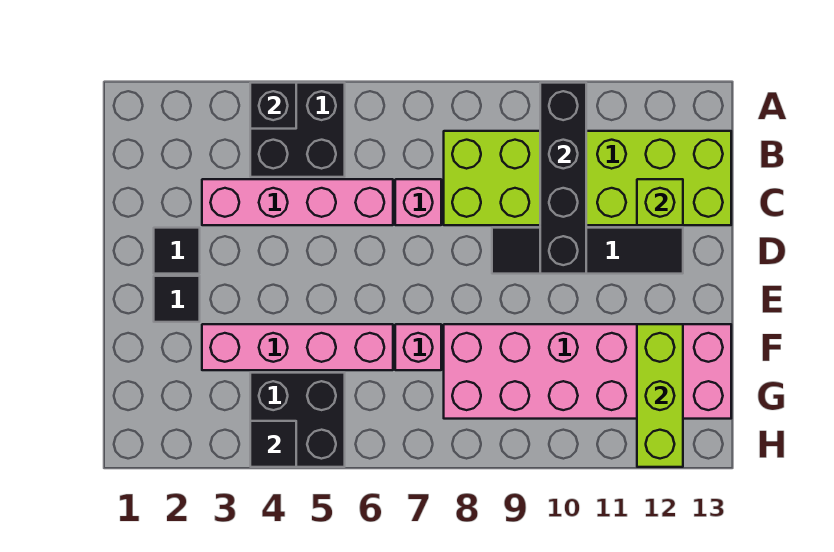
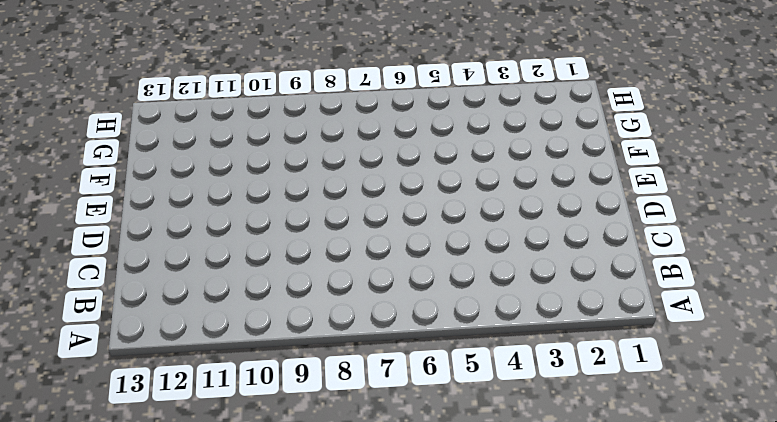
none -> black brick A4:B5 level 1
none -> lime brick B8:C13 level 1
none -> pink brick C3:C6 level 1

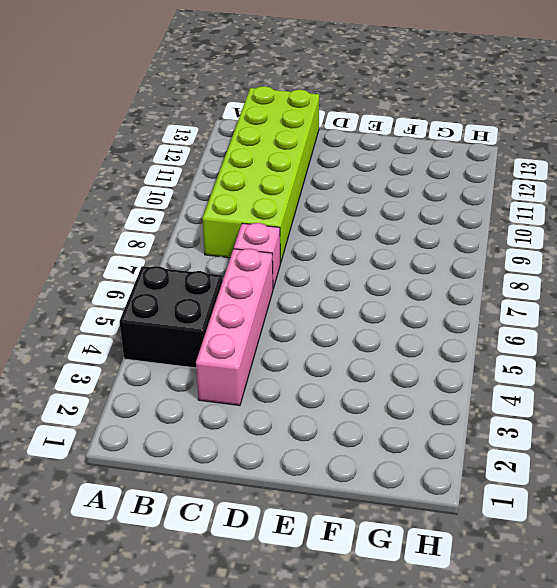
none -> black tile D2 level 1
none -> black tile D9:D12 level 1
none -> black tile E2 level 1

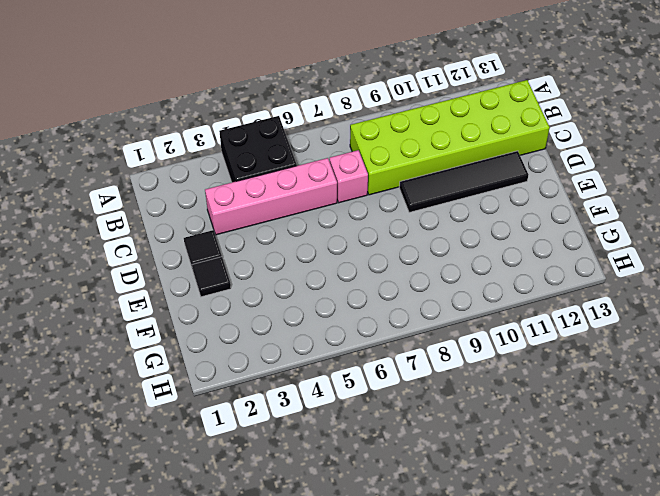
none -> pink brick F3:F6 level 1
none -> pink brick F7 level 1
none -> pink brick F8:G13 level 1

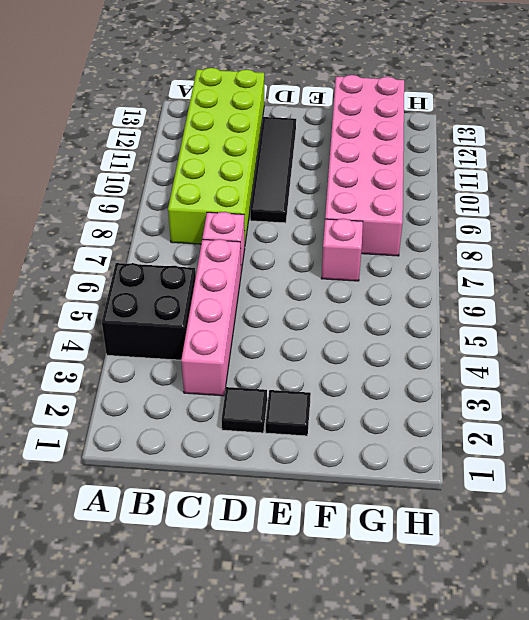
none -> pink brick F3:F6 level 1
none -> black brick G4:H5 level 1
none -> black brick A4 level 2

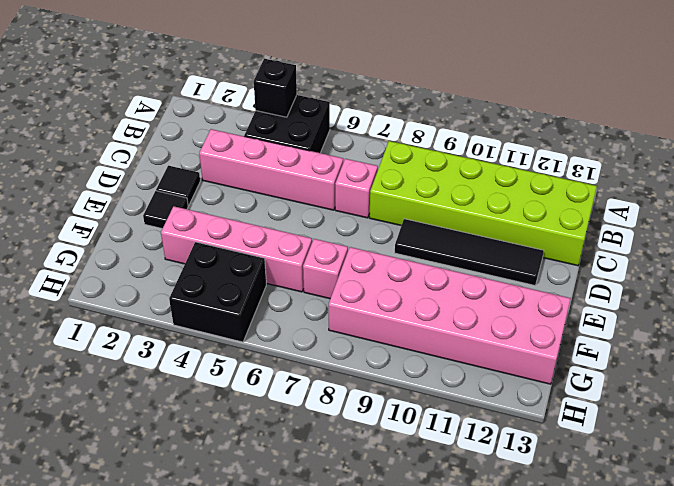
none -> black brick A10:D10 level 2
none -> lime brick C12 level 2
none -> lime brick F12:H12 level 2

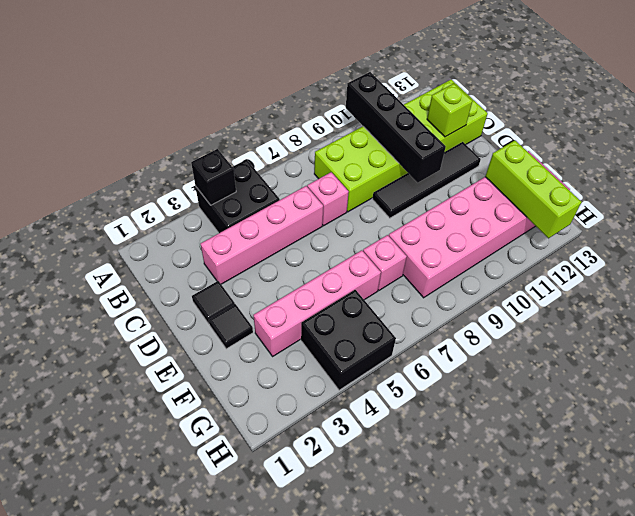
none -> black tile H4 level 2

